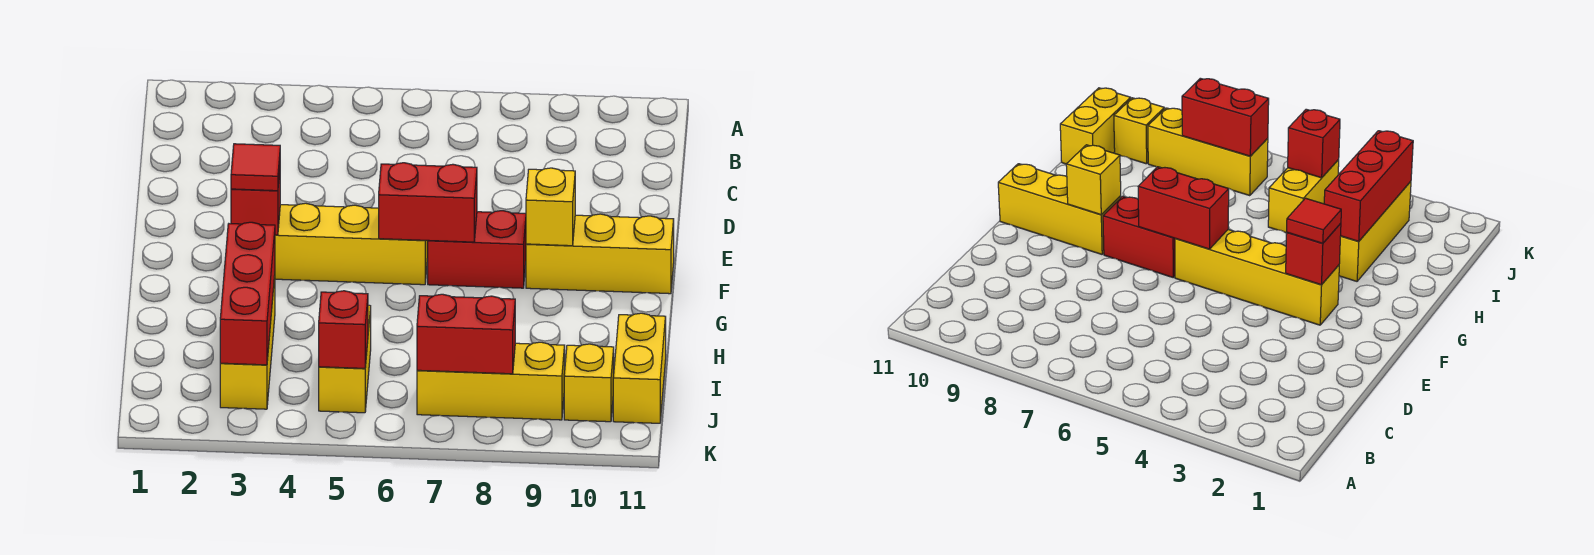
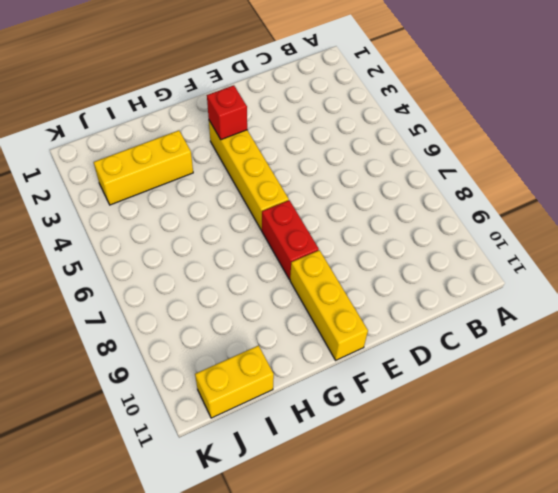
none -> yellow brick I5:J5 level 1
none -> yellow brick J7:J9 level 1
none -> yellow brick J10 level 1

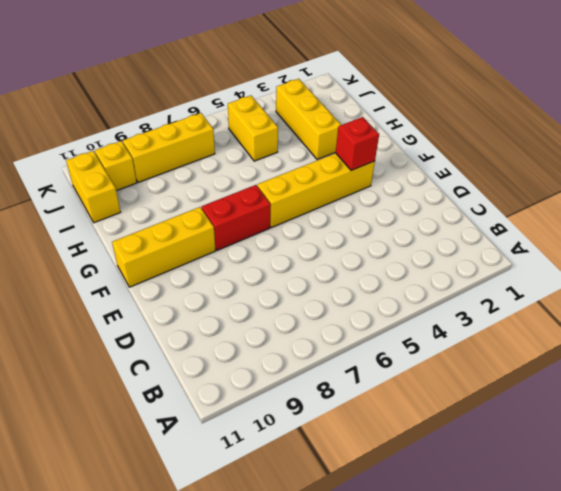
none -> red brick F6:F7 level 2
none -> yellow brick F9 level 2
none -> red brick H3:J3 level 2

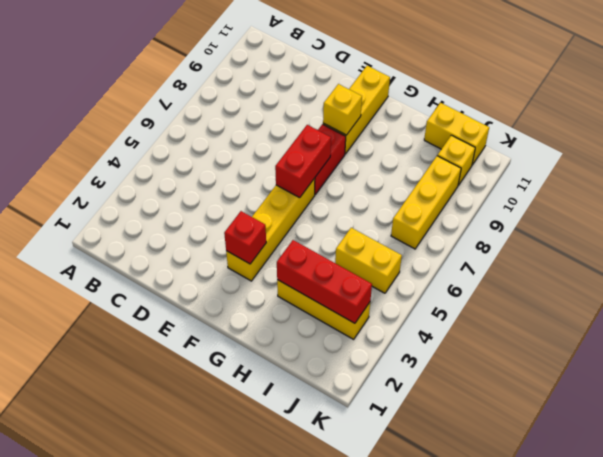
none -> red brick J5 level 2
none -> red brick J7:J8 level 2
none -> red tile F3 level 3

